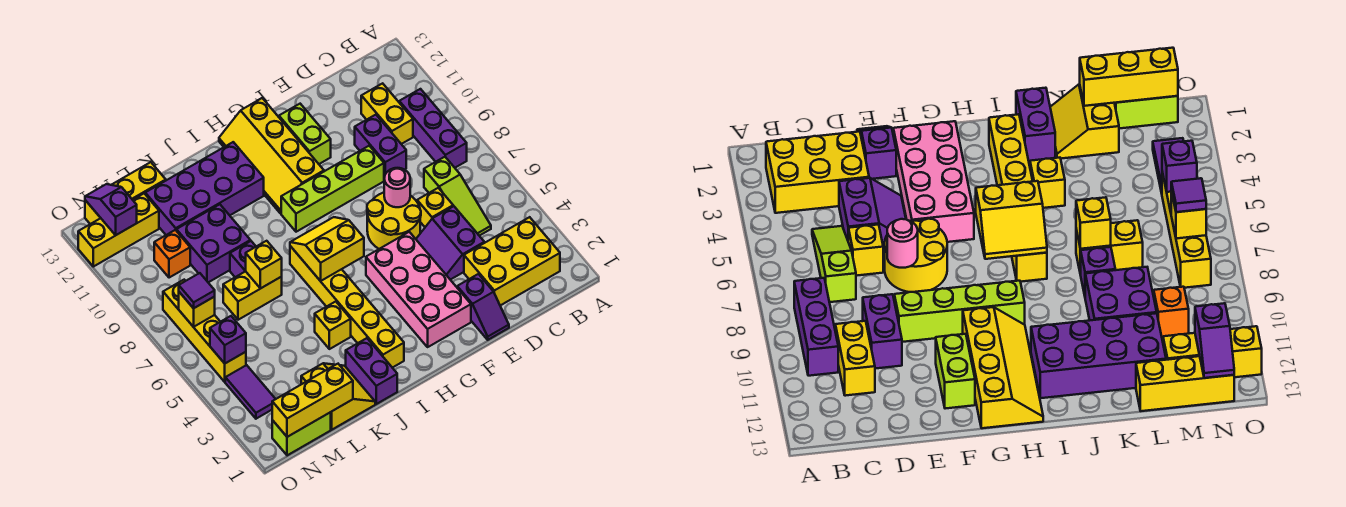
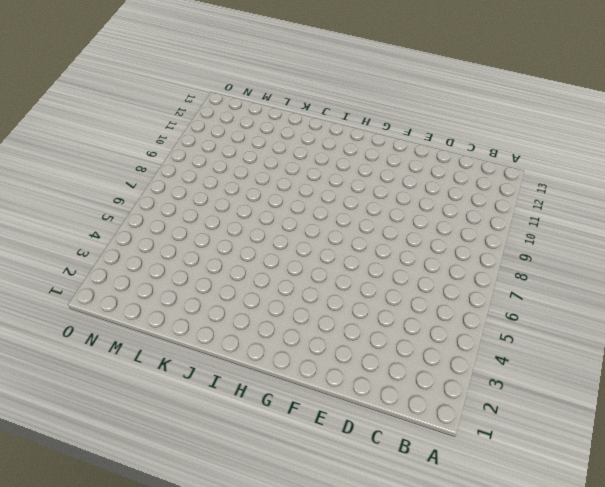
none -> yellow brick B2:D3 level 1
none -> purple brick B8:B10 level 1
none -> lime slope C5:C7 level 1 top 7
none -> yellow brick C10:C11 level 1

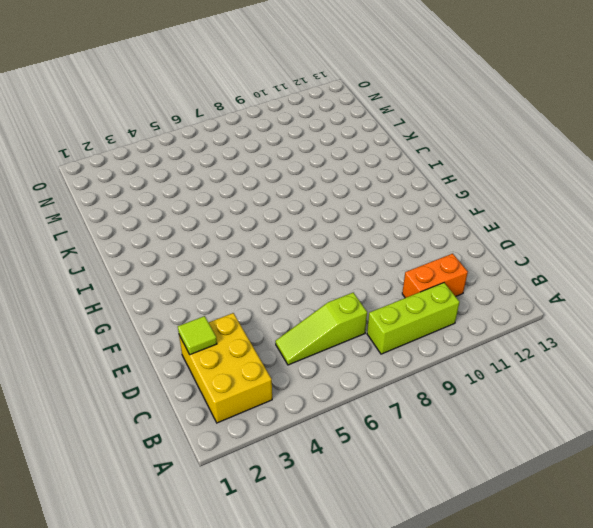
lime brick B8:B10 level 1 -> purple brick B8:B10 level 1
orange brick C10:C11 level 1 -> yellow brick C10:C11 level 1
lime tile D2 level 2 -> none
none -> purple slope D4:E5 level 1 top D
none -> yellow brick D6 level 1
none -> purple brick D9:D10 level 1
none -> purple slope E1:E2 level 1 top 2

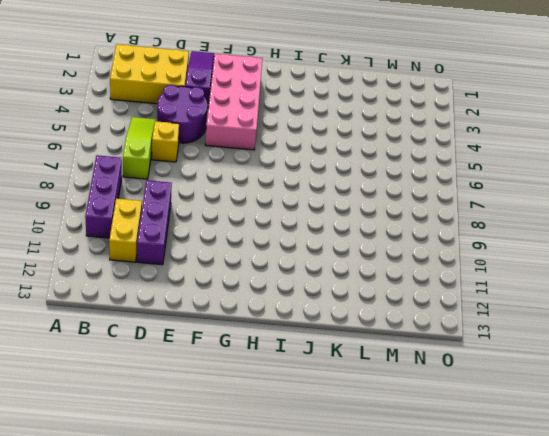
purple round brick D4:E5 level 1 -> purple slope D4:E5 level 1 top D
purple brick D9:D11 level 1 -> purple brick D9:D10 level 1
purple slope E1:E3 level 1 top 3 -> purple slope E1:E2 level 1 top 2
none -> yellow round brick E6:F7 level 1
none -> lime brick E9:H9 level 1
none -> lime brick F11:F12 level 1
none -> yellow slope G10:H13 level 1 top G

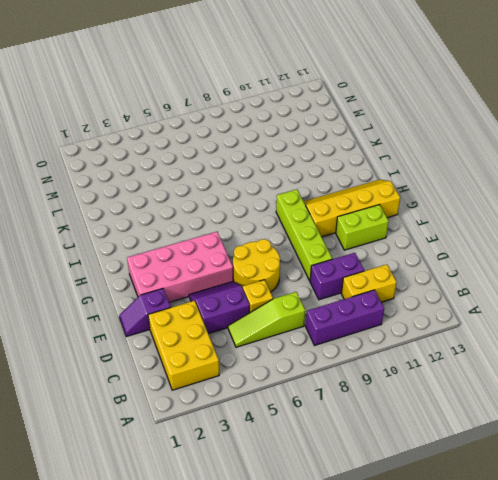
none -> yellow brick I2:I7 level 1
none -> purple brick I11:L12 level 1
none -> purple brick J1:J2 level 1
none -> yellow brick J4 level 1

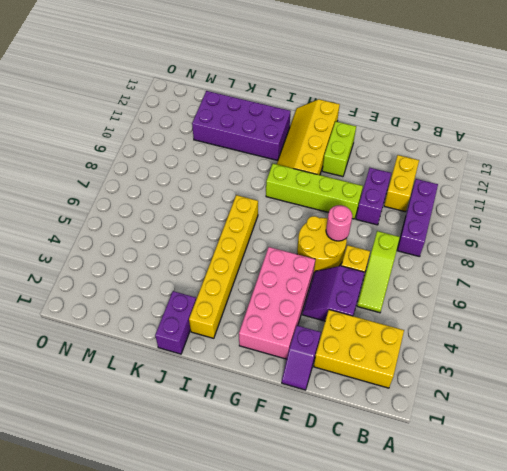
none -> yellow brick J4 level 1
none -> yellow slope K1:L2 level 1 top L
none -> yellow brick K7:L7 level 1
none -> purple brick K8 level 1

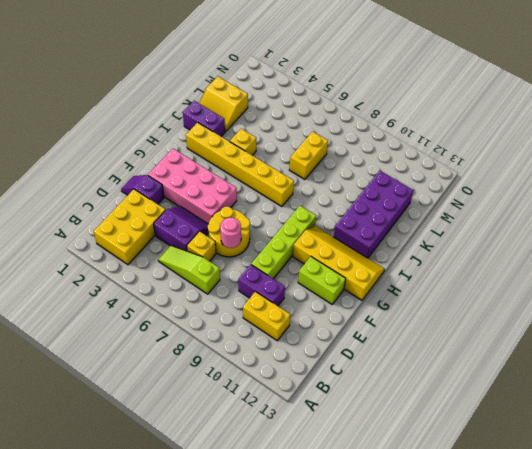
none -> purple brick B8:B10 level 1
none -> purple brick K8 level 1
none -> purple brick K9:L10 level 1
none -> yellow brick L13:N13 level 1

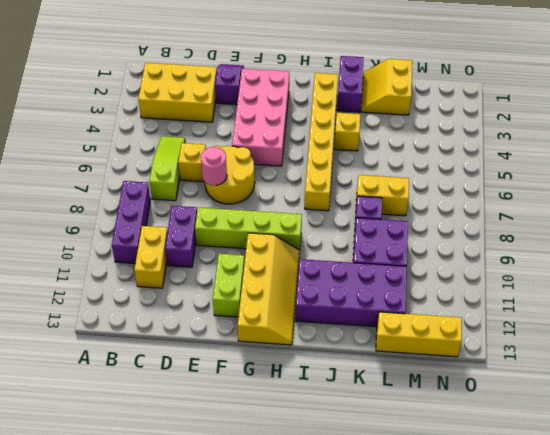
none -> purple slope D4:E5 level 1 top D
none -> lime brick M1:N1 level 1
none -> orange brick M10 level 1
none -> yellow brick M12:O12 level 1

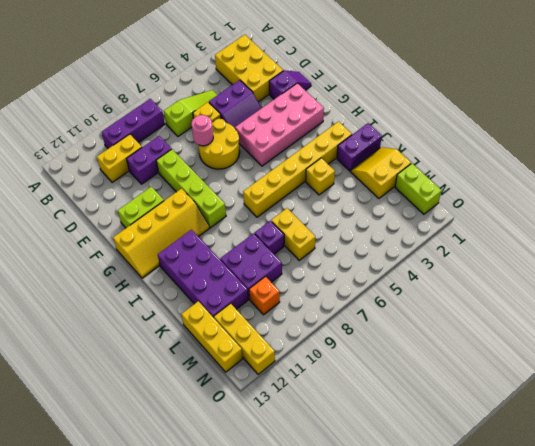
none -> purple tile N3:N4 level 1
none -> yellow brick N5:N8 level 1
none -> yellow slope H6:I7 level 2 top 6
none -> yellow brick K7 level 2

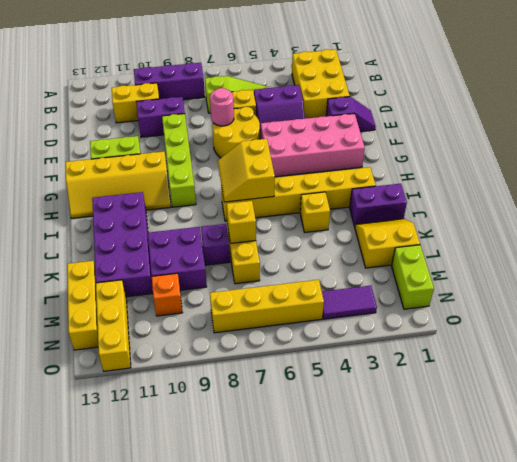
none -> yellow brick L1:N1 level 2
none -> purple brick N5 level 2
none -> yellow brick N7 level 2
none -> purple slope N12:N13 level 2 top 12

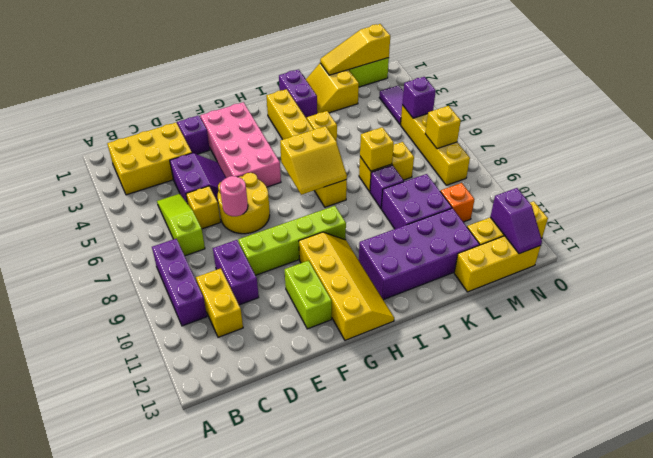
yellow slope L1:N1 level 2 top N -> yellow brick L1:N1 level 2
none -> purple tile N7 level 3

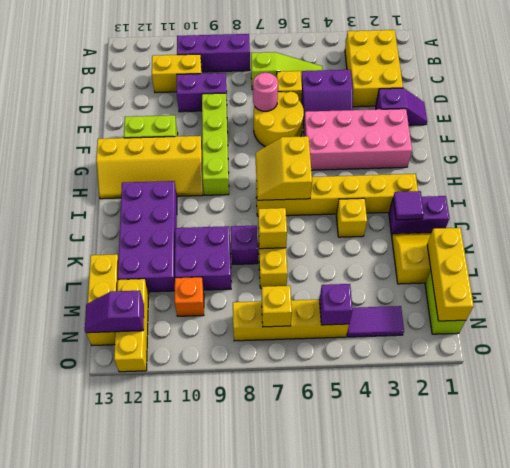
purple tile J2 level 2 -> purple tile N7 level 3

